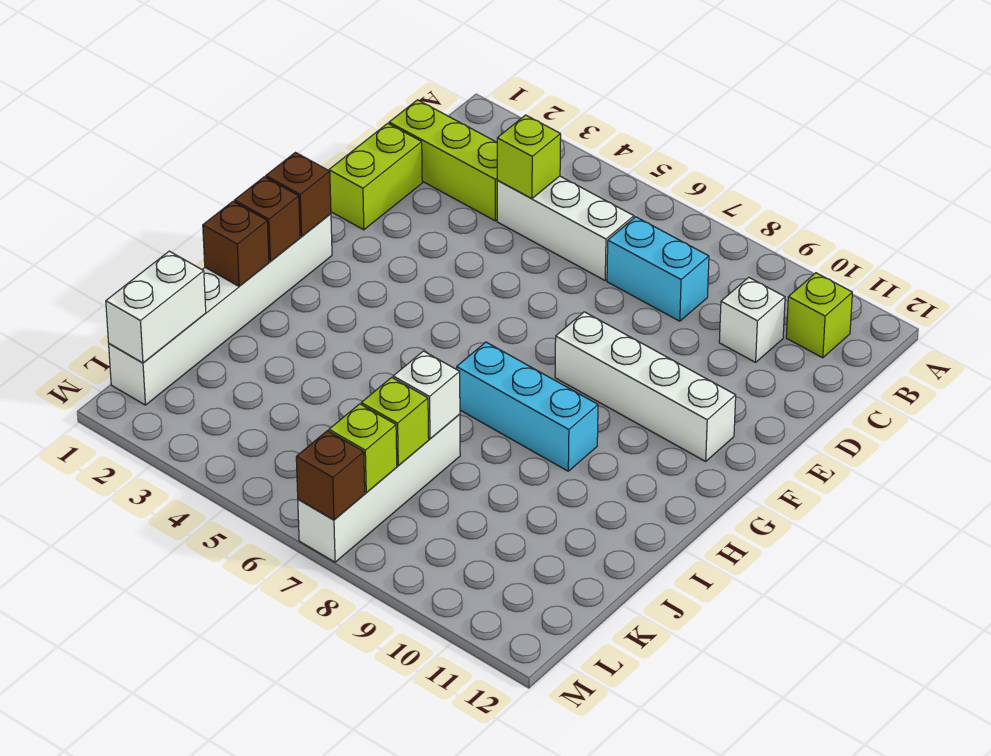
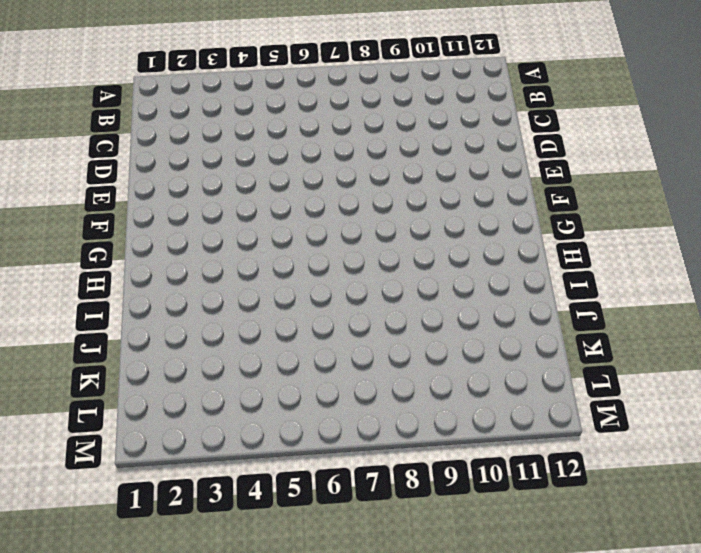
none -> lime brick B11 level 1
none -> lime brick C1:C3 level 1
none -> white brick C4:C6 level 1

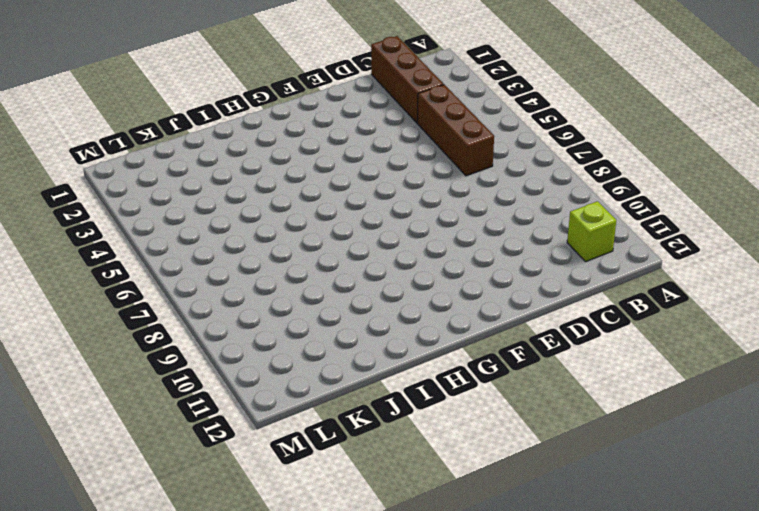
brown brick C1:C3 level 1 -> lime brick C1:C3 level 1
brown brick C4:C6 level 1 -> white brick C4:C6 level 1
none -> cyan brick C7:C8 level 1
none -> white brick C10 level 1
none -> lime brick D1:E1 level 1

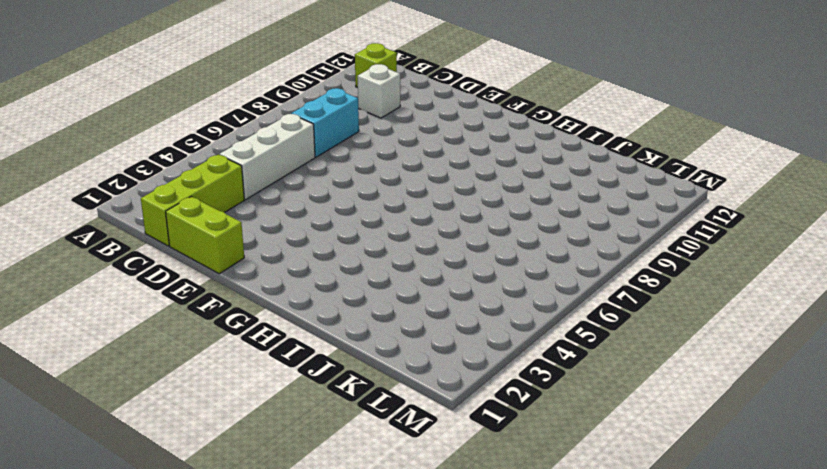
none -> white brick F8:F11 level 1
none -> white brick G1:L1 level 1
none -> cyan brick H7:H9 level 1

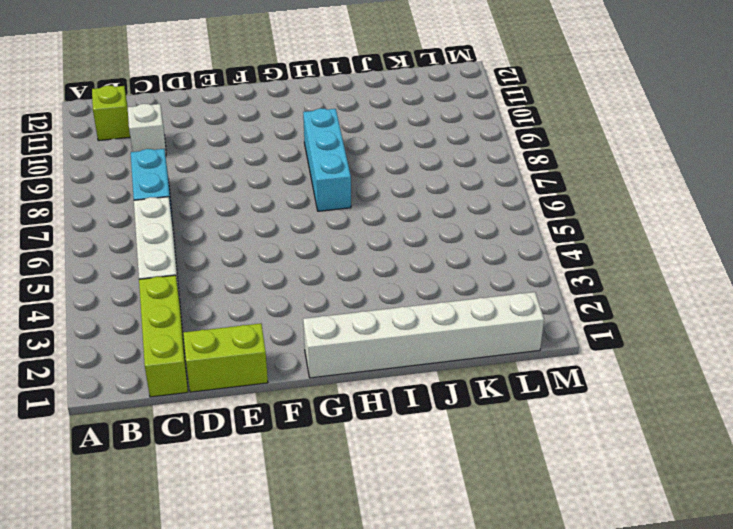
none -> white brick F8:F11 level 1
none -> white brick J7:M7 level 1
none -> lime brick C4 level 2

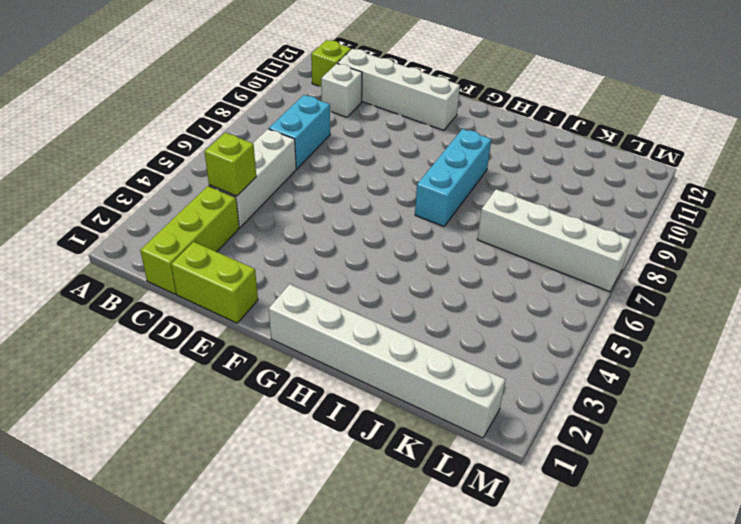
white brick C11:F11 level 1 -> white brick F8:F11 level 1
none -> brown brick G1 level 2
none -> brown brick H1 level 2
none -> brown brick I1 level 2

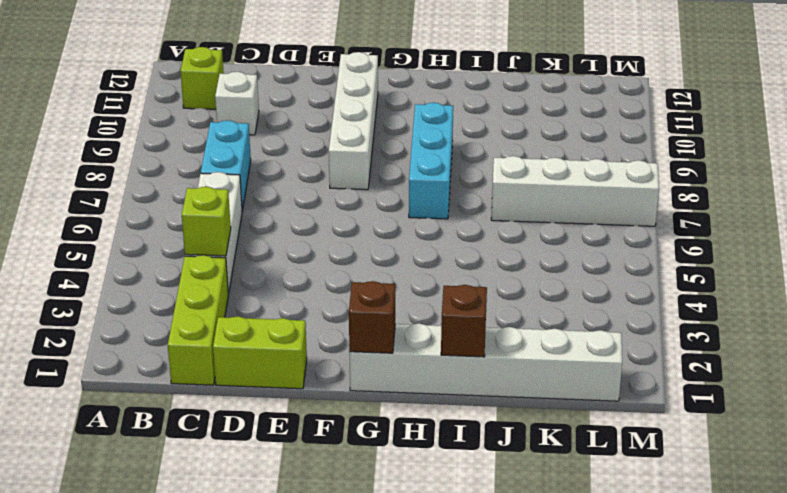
none -> brown brick H1 level 2
none -> white brick J7 level 2
none -> white brick K1:L1 level 2

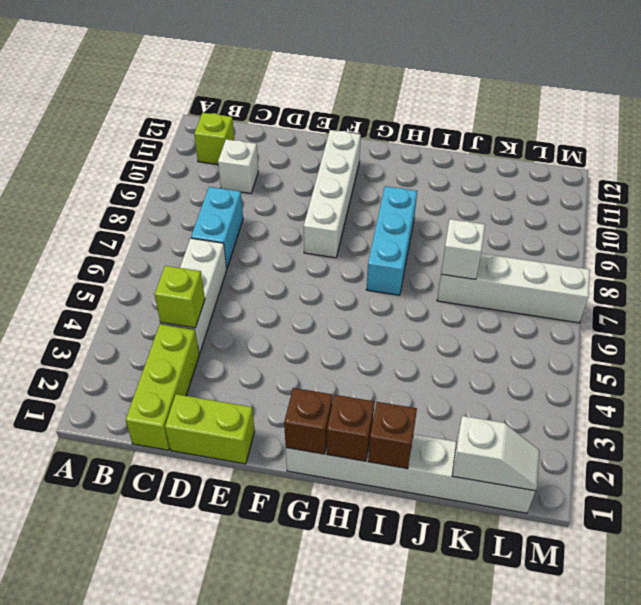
white slope K1:L1 level 2 top K -> white brick K1:L1 level 2
none -> lime brick K7 level 2
none -> lime brick L7 level 2
none -> brown brick M7 level 2

